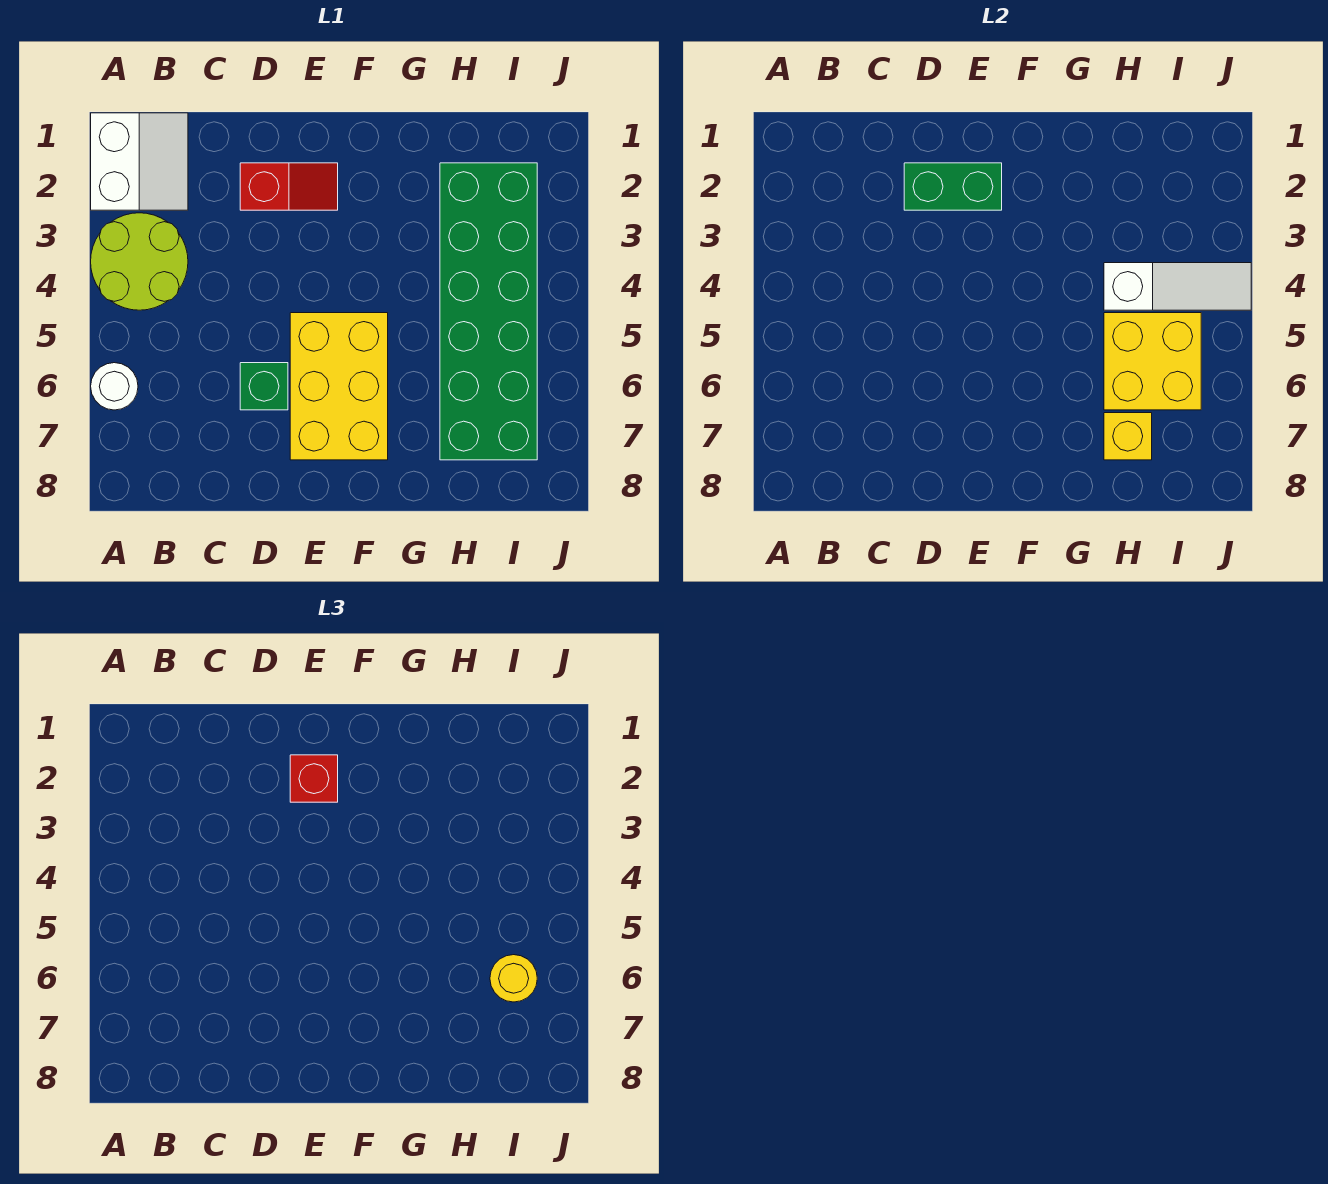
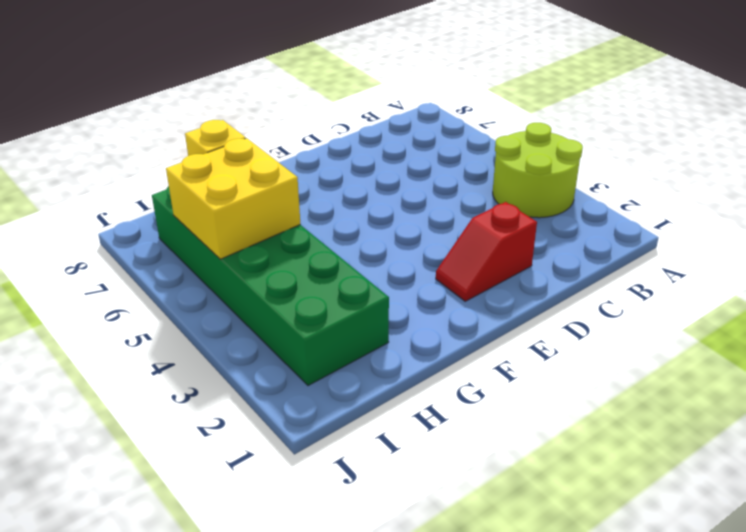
none -> white slope A1:B2 level 1 top A
none -> white round brick A6 level 1
none -> green brick D6 level 1

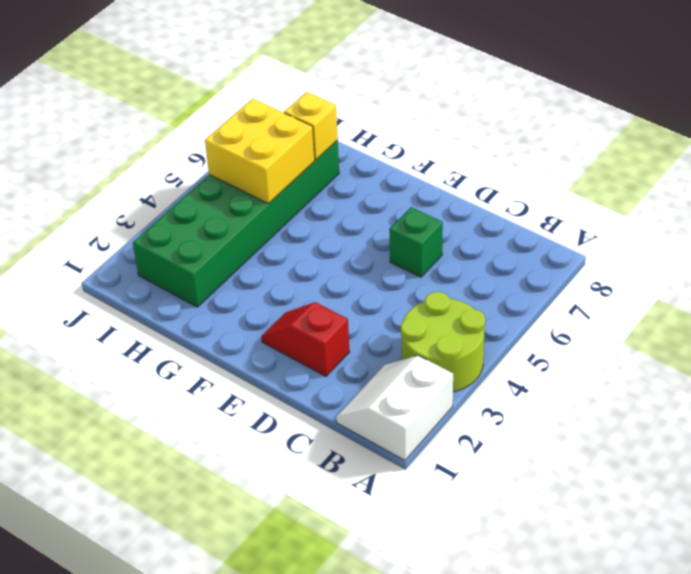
none -> white round brick A6 level 1
none -> yellow brick E5:F7 level 1
none -> green brick D2:E2 level 2

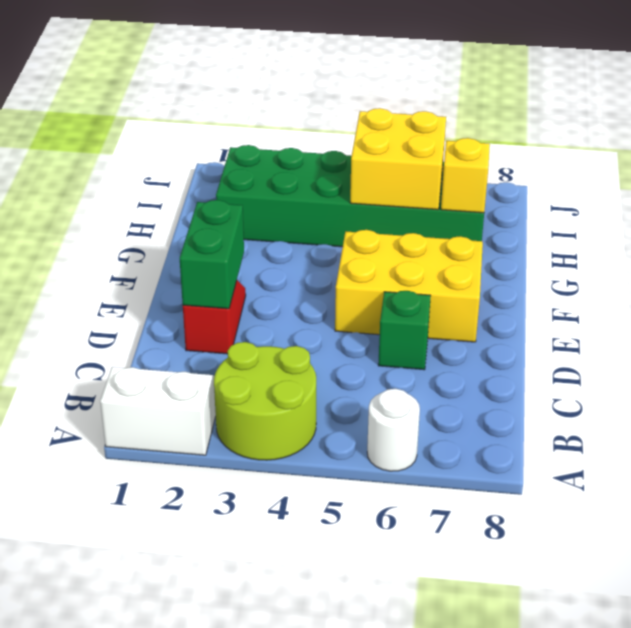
none -> white slope H4:J4 level 2 top H
none -> red brick E2 level 3
none -> yellow round brick I6 level 3

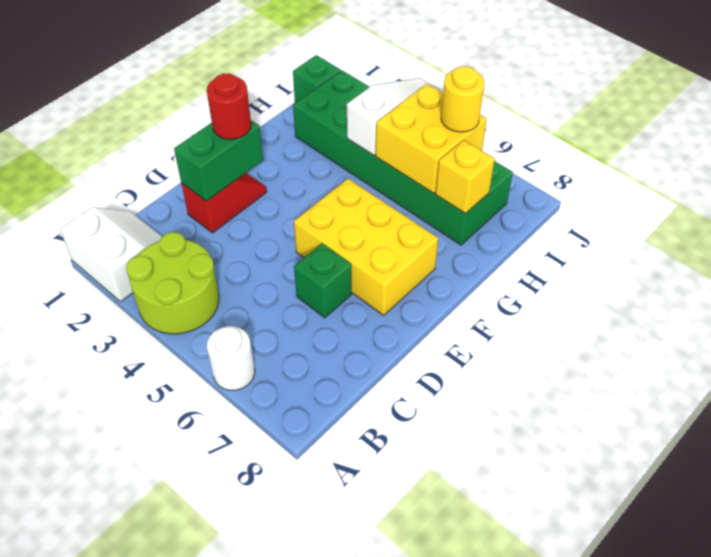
red round brick E2 level 3 -> red brick E2 level 3
green brick I1 level 1 -> none

